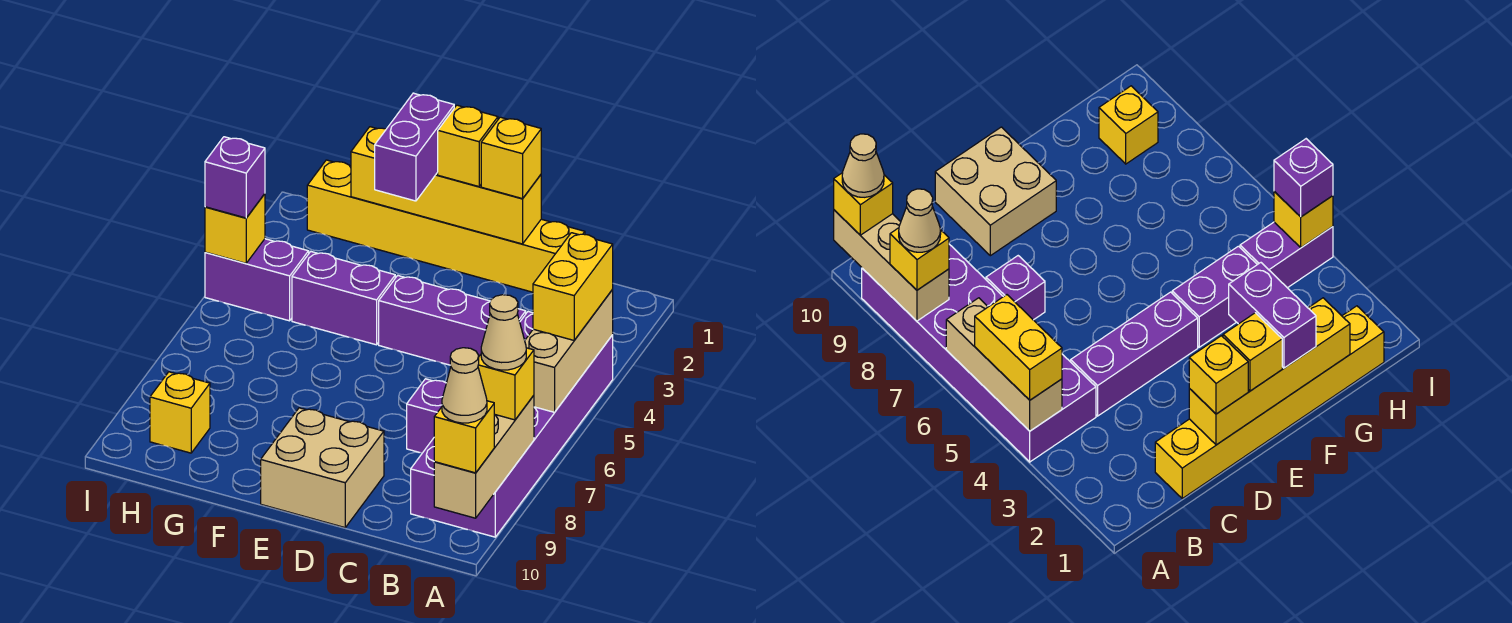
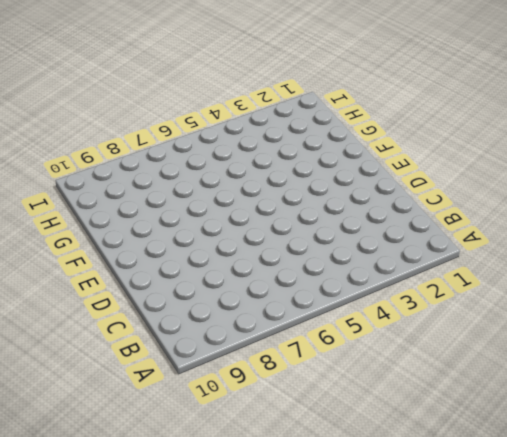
none -> purple brick A4:B9 level 1
none -> yellow brick C1:H1 level 1
none -> purple brick C4:E4 level 1

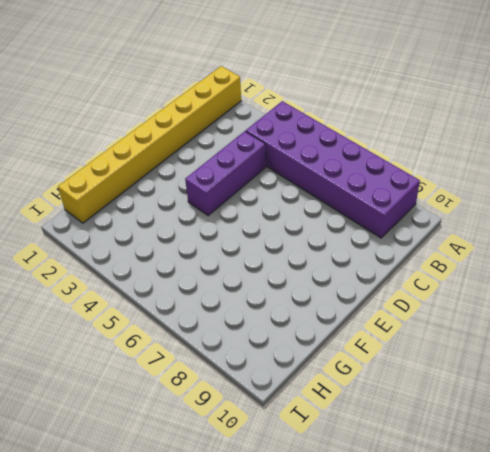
yellow brick A1:H1 level 1 -> yellow brick C1:H1 level 1
none -> purple brick C7 level 1
none -> tan brick D9:E10 level 1
none -> purple brick F4:G4 level 1

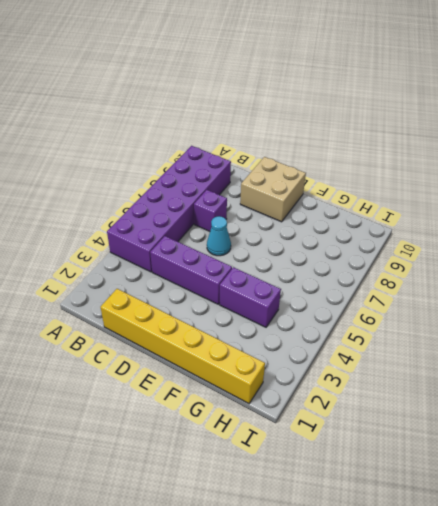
cyan cone D6 level 1 -> none
none -> purple brick H4:I4 level 1
none -> yellow brick H9 level 1
none -> tan brick A4:A6 level 2

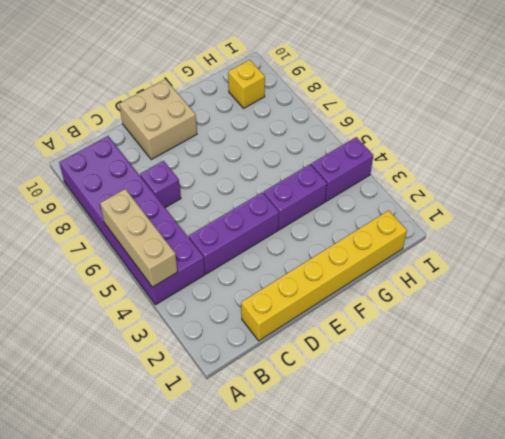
none -> tan brick A8:A10 level 2
none -> yellow brick D1:G1 level 2
none -> yellow brick I4 level 2

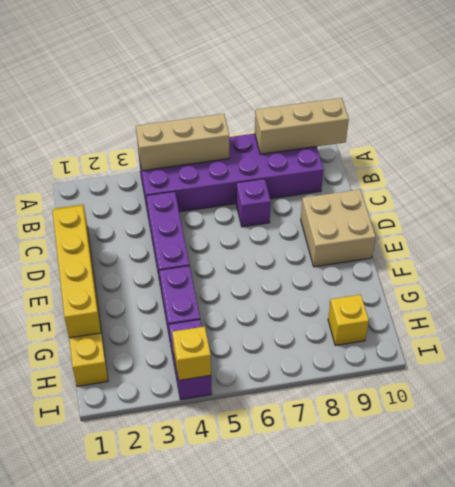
none -> yellow brick A4:A5 level 3
none -> yellow brick A8 level 3
none -> yellow brick A10 level 3

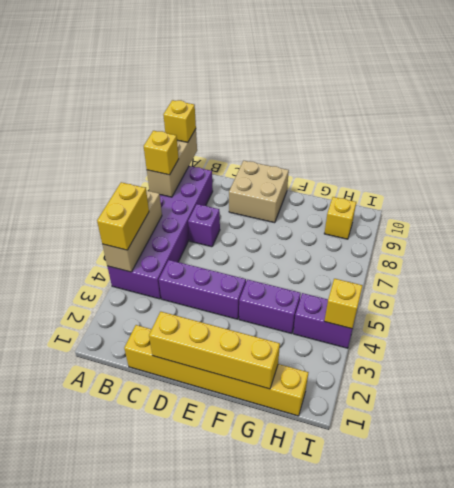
none -> yellow brick D1 level 3
none -> yellow brick E1 level 3
none -> purple brick F1:F2 level 3

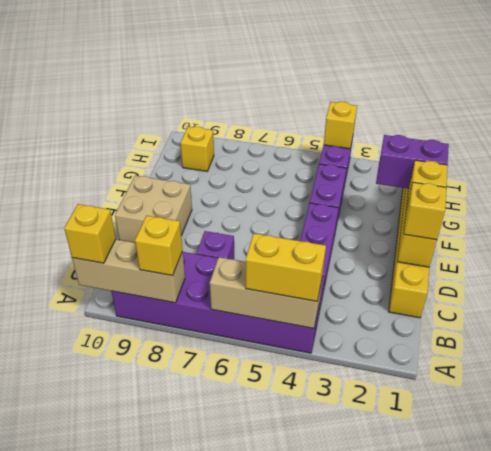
none -> purple brick I4 level 3
none -> tan cone A8 level 4
none -> tan cone A10 level 4

